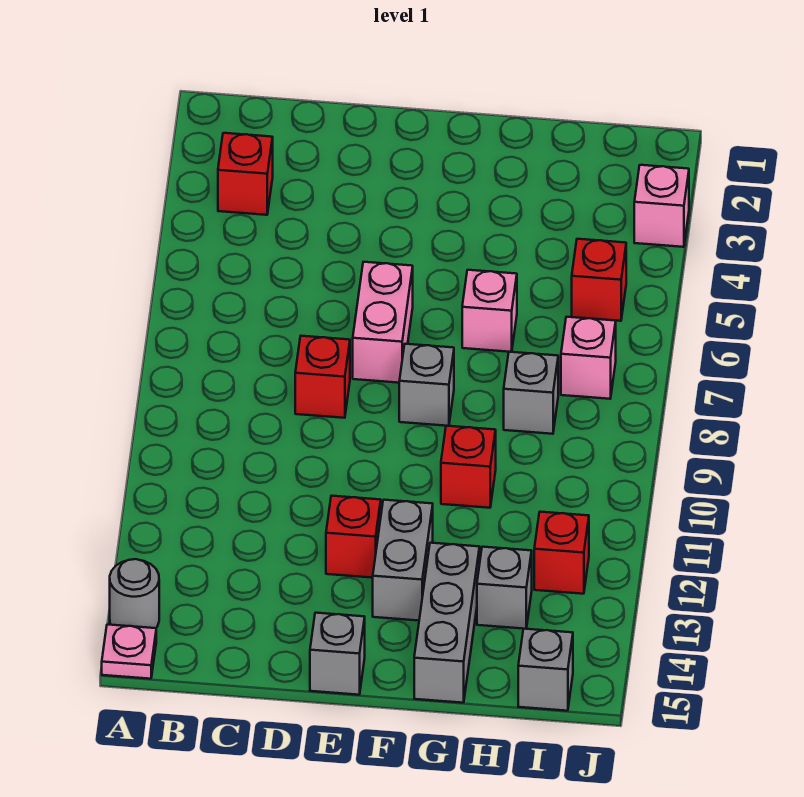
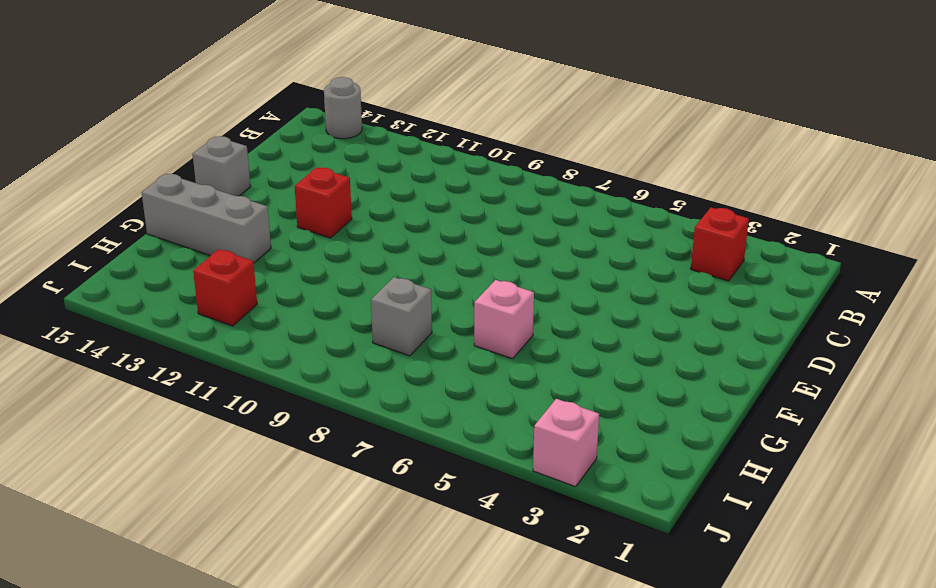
none -> pink plate A15 level 1
none -> red brick D8 level 1
none -> pink brick E6:E7 level 1

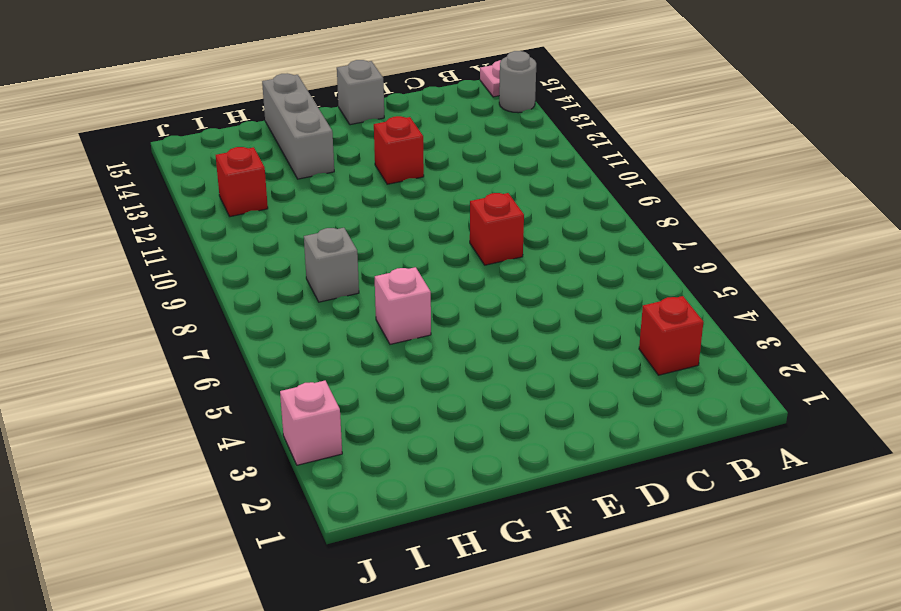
none -> pink brick E6:E7 level 1
none -> grey brick F8 level 1
none -> grey brick F12:F13 level 1

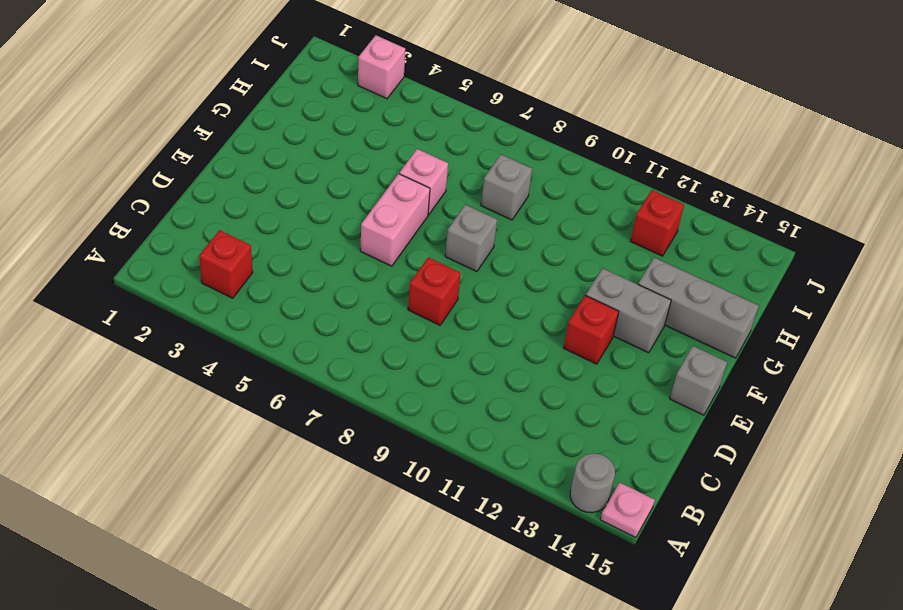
pink brick E6:F6 level 1 -> pink brick E6:E7 level 1
none -> red brick G10 level 1
none -> grey brick H13 level 1
none -> red brick I5 level 1

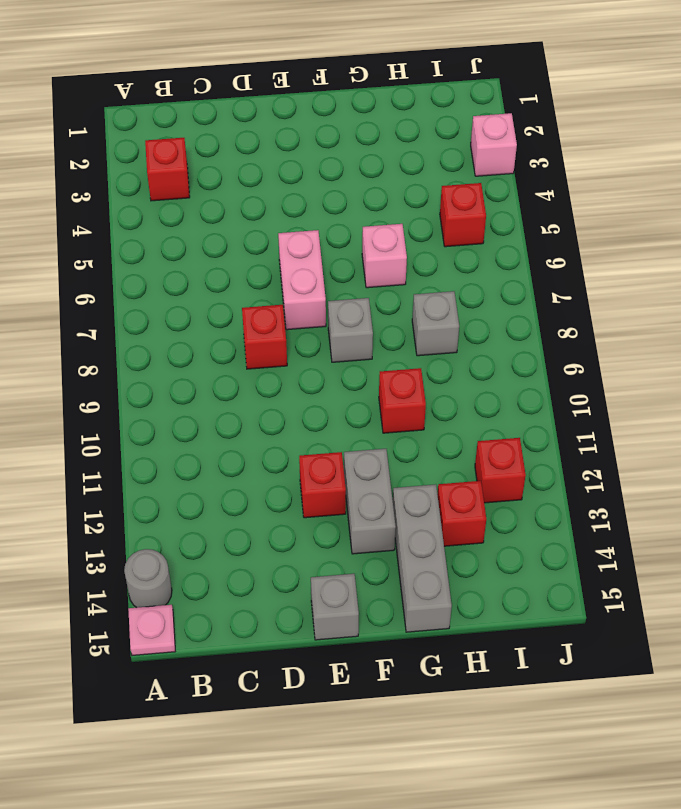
red brick H13 level 1 -> grey brick H13 level 1
none -> pink brick I7 level 1
none -> grey brick I15 level 1

